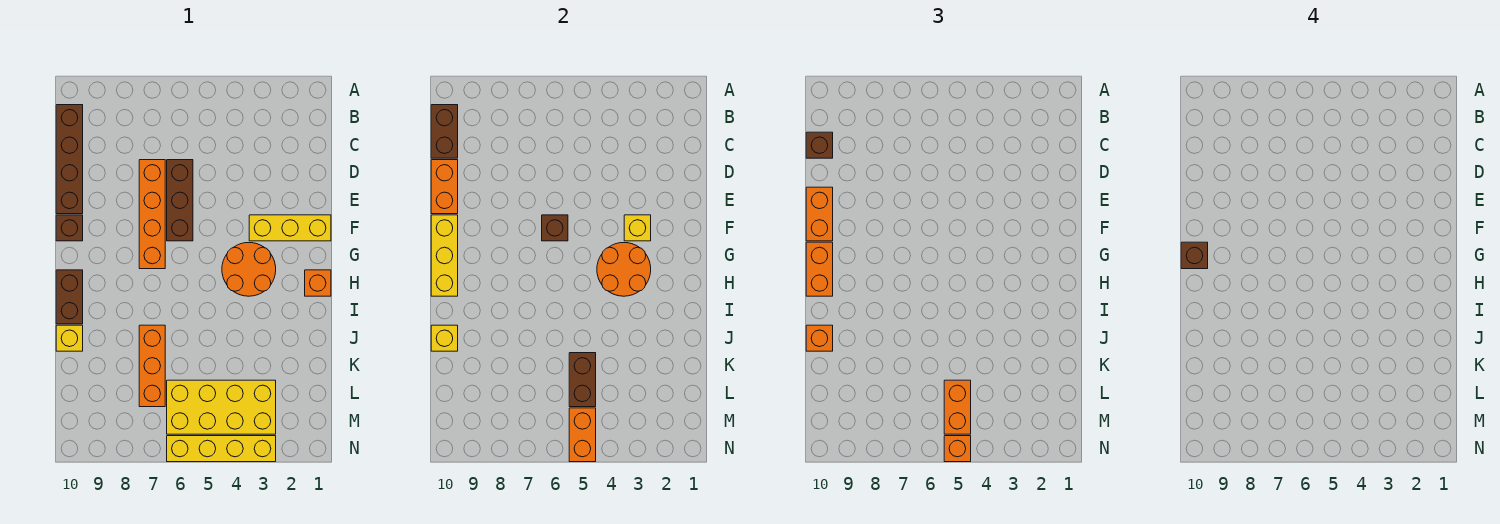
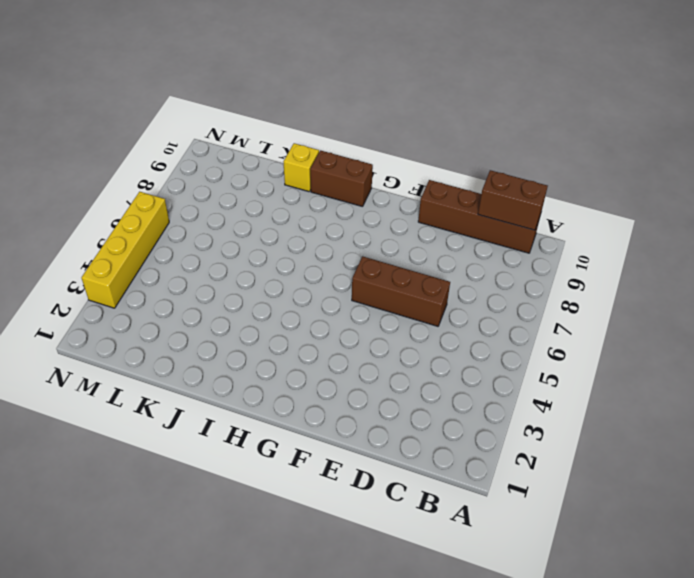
none -> orange brick D7:G7 level 1
none -> yellow brick F1:F3 level 1
none -> brown brick F10 level 1

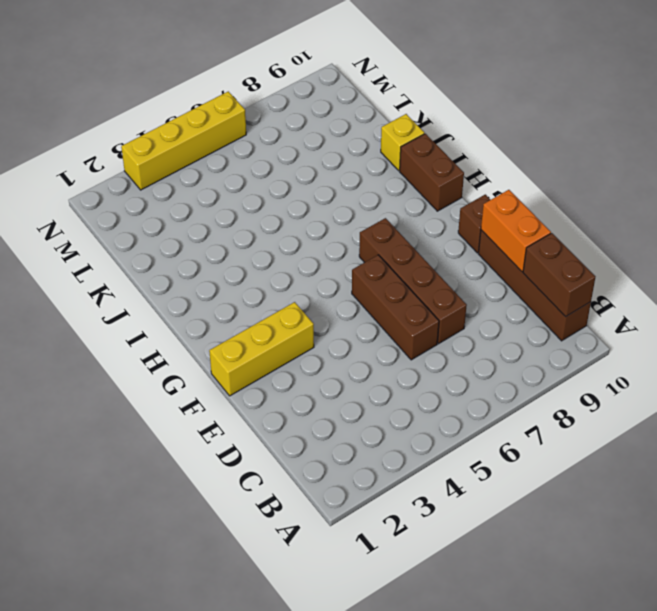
brown brick D7:G7 level 1 -> orange brick D7:G7 level 1
none -> orange round brick G3:H4 level 1
none -> orange brick H1 level 1
none -> orange brick J7:L7 level 1

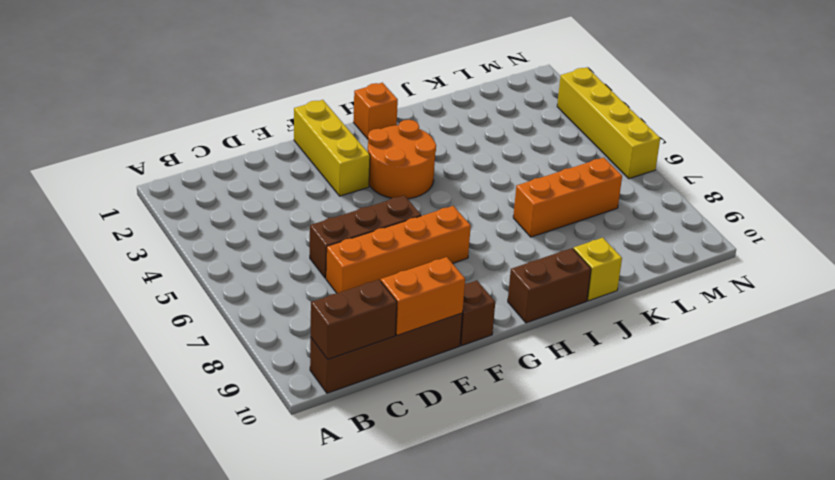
none -> yellow brick L3:M6 level 1
none -> yellow brick F3 level 2
none -> brown brick F6 level 2

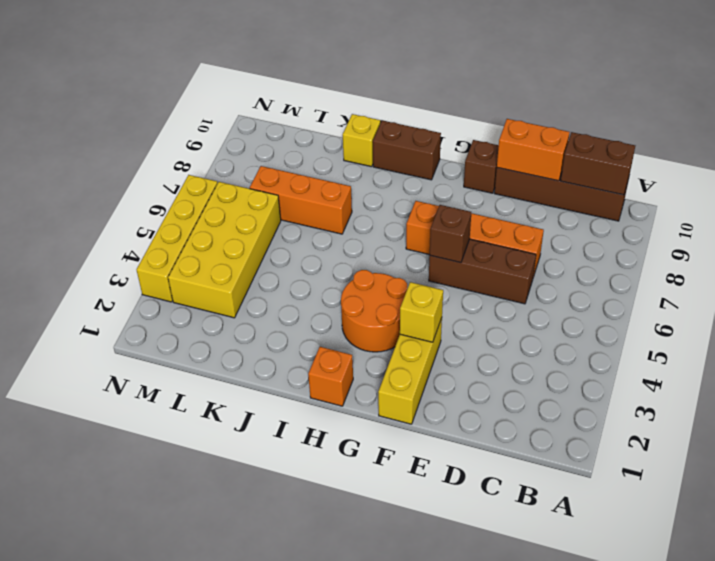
none -> yellow brick F10:H10 level 2
none -> orange round brick G3:H4 level 2
none -> yellow brick J10 level 2

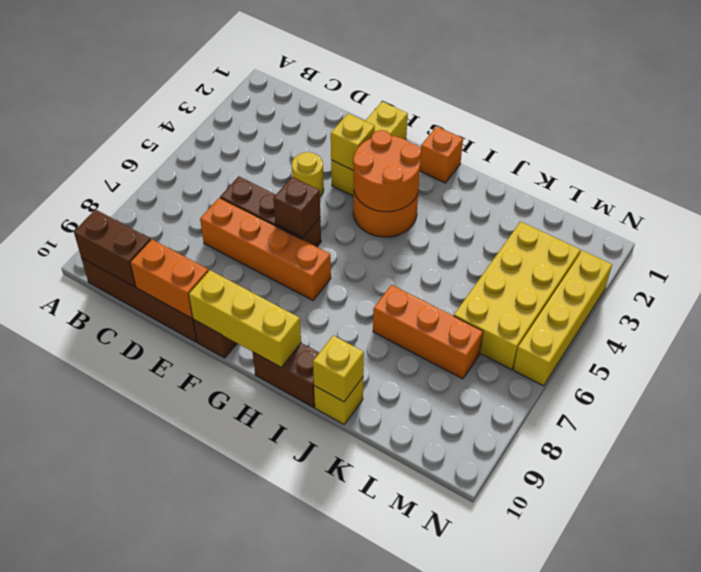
yellow round brick E4 level 1 -> none
none -> brown brick K5:L5 level 2
none -> orange brick M5:N5 level 2
none -> brown brick C10 level 3

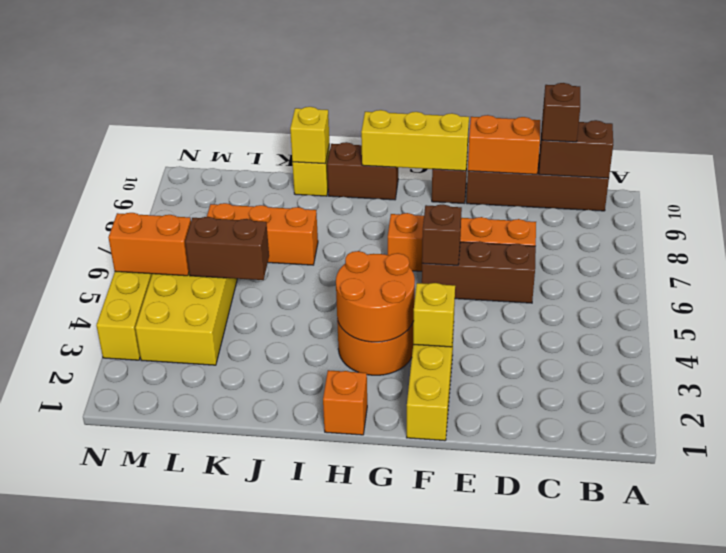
none -> orange brick E10:F10 level 3
none -> orange brick G10:H10 level 3
none -> orange brick J10 level 3

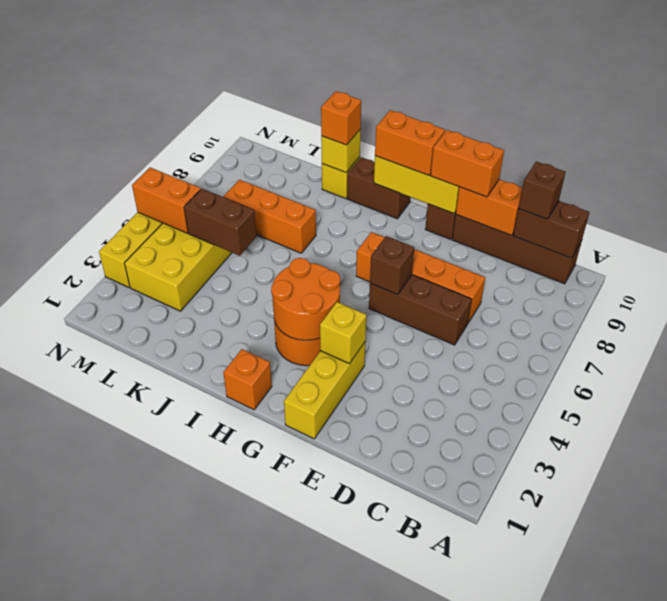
none -> orange brick L5:M5 level 3
none -> orange brick N5 level 3
none -> brown brick G10 level 4

